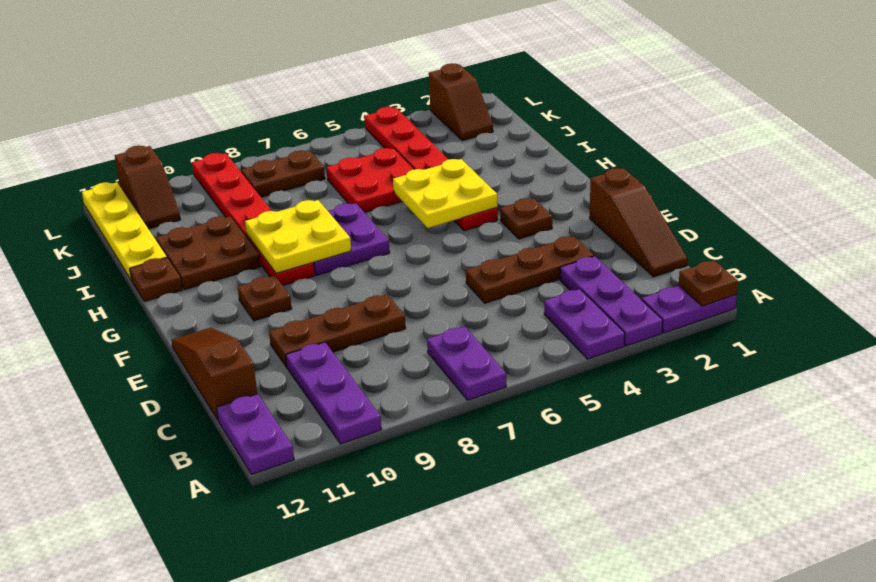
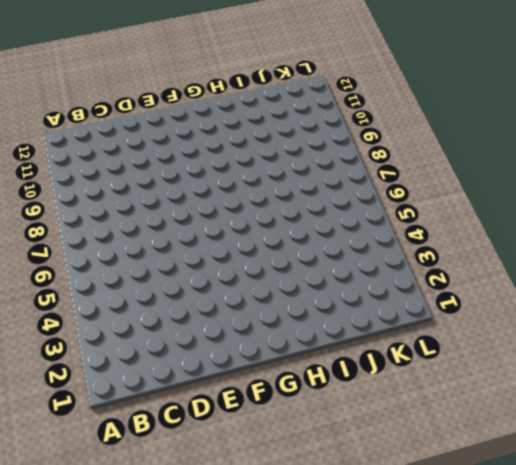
none -> purple plate A1:A2 level 1
none -> purple plate A3:C3 level 1
none -> purple plate A4:B4 level 1

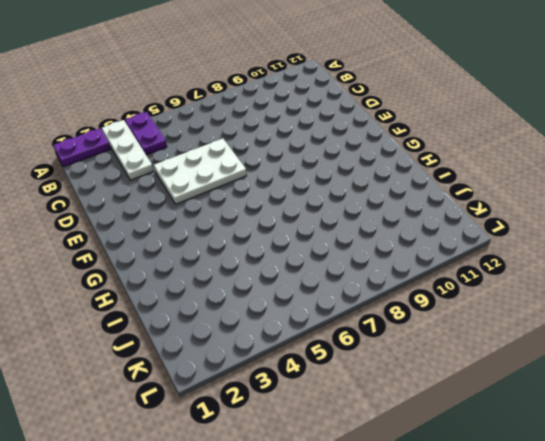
white plate A3:C3 level 1 -> purple plate A3:C3 level 1
white plate D4:E6 level 1 -> brown plate D3:D5 level 1
none -> purple plate A7:B7 level 1
none -> purple plate A10:C10 level 1
none -> purple plate A12:B12 level 1

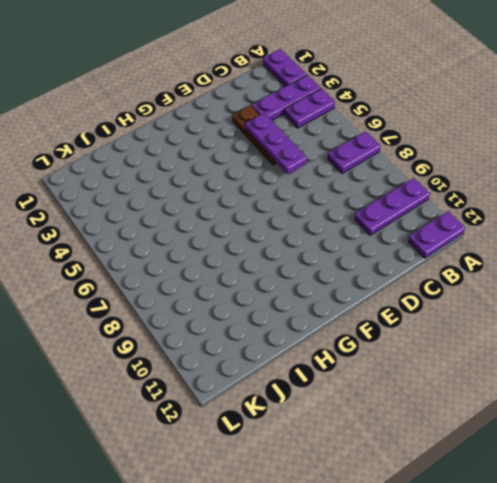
purple plate D4:D6 level 2 -> none
none -> brown slope C1:E1 level 1 top E
none -> brown slope C12:E12 level 1 top C
none -> brown plate D8:D10 level 1

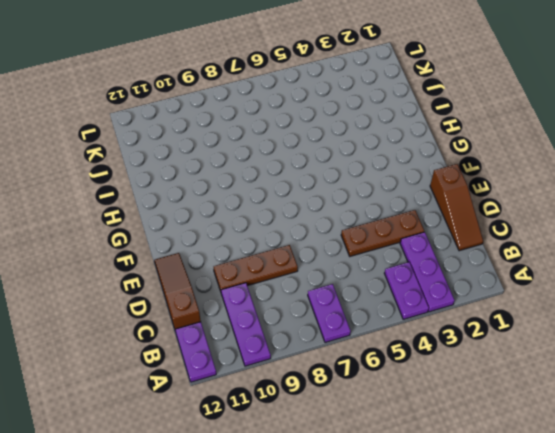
none -> purple plate A1:A2 level 1
none -> brown plate F3 level 1
none -> brown plate F10 level 1

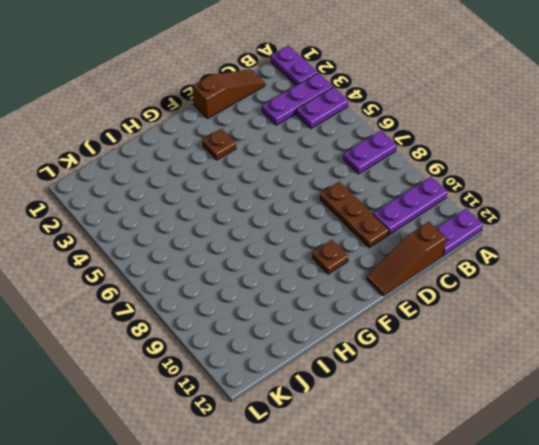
none -> brown plate D3:D5 level 1
none -> red plate G4:L4 level 1
none -> purple plate G7:H8 level 1

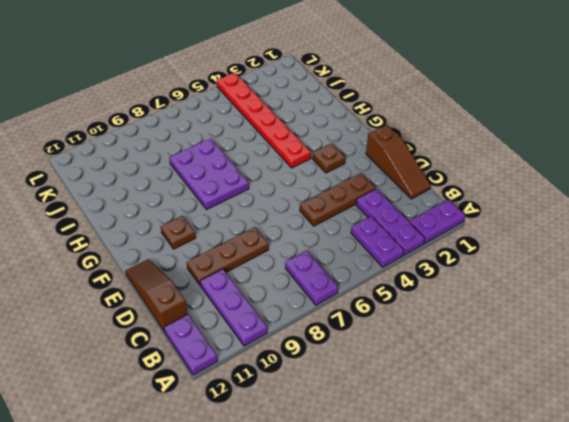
purple plate G7:I8 level 1 -> purple plate G7:H8 level 1
none -> red plate G9:L9 level 1
none -> brown plate H10:I11 level 1
none -> brown plate H12 level 1

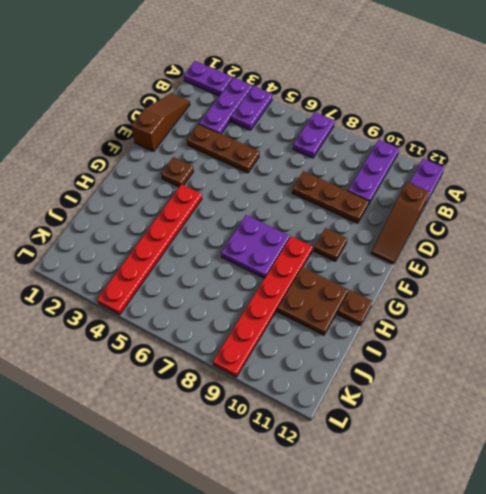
none -> red plate I5:J6 level 1
none -> yellow plate I12:L12 level 1
none -> brown slope K2:L2 level 1 top L

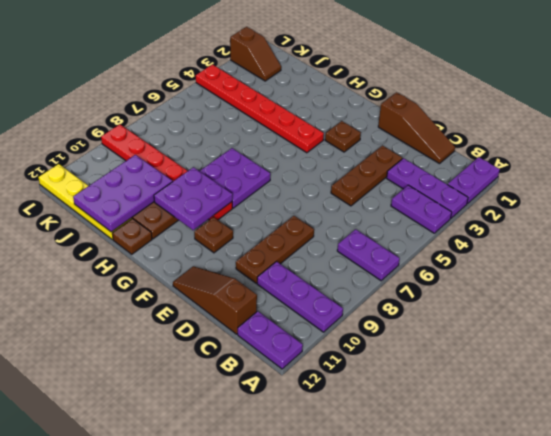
purple plate G9:H10 level 2 -> yellow plate G8:H9 level 2
purple plate I10:J12 level 2 -> none
none -> red plate I5:J6 level 1
none -> brown plate K7:K8 level 1
none -> brown slope K11:L11 level 1 top L

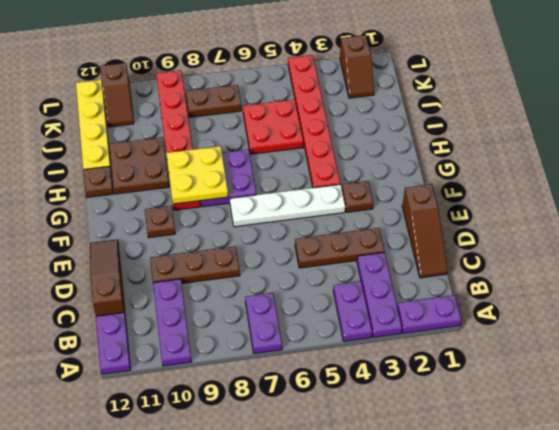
white plate F4:F7 level 1 -> none
none -> brown plate A1 level 2
none -> yellow plate G4:H5 level 2

